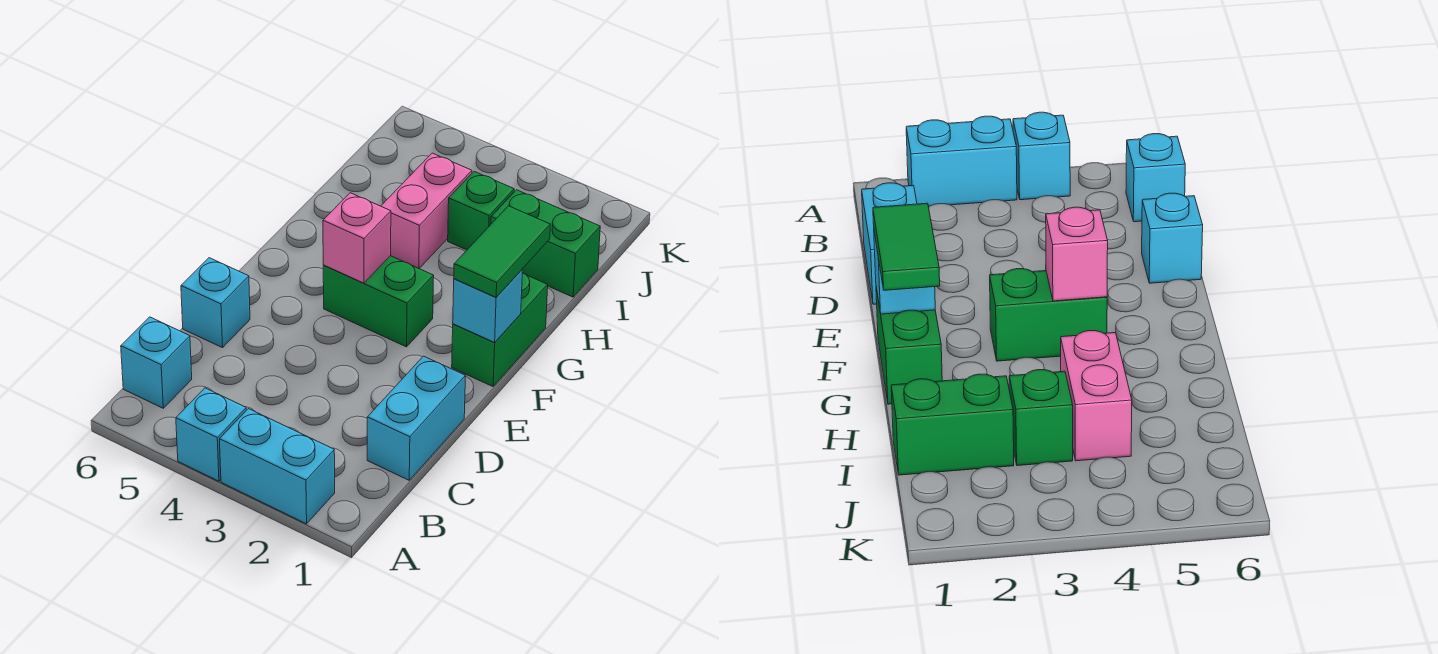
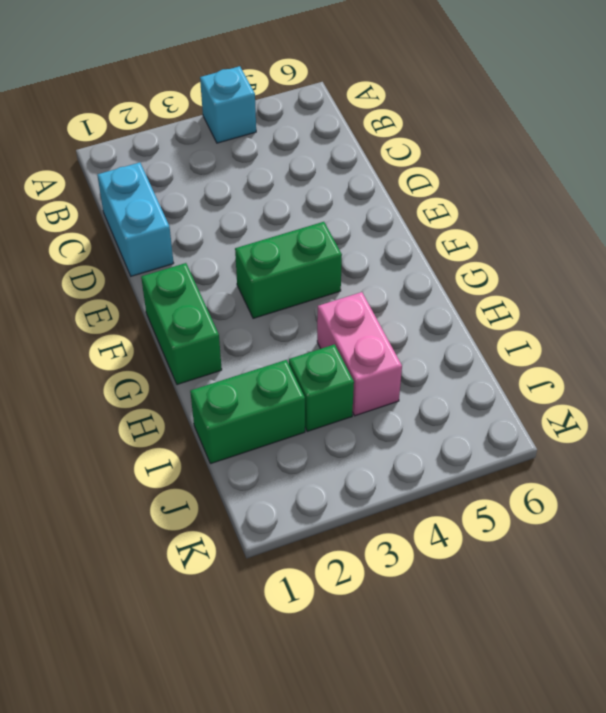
none -> cyan brick A2:A3 level 1
none -> cyan brick B6 level 1
none -> cyan brick D6 level 1

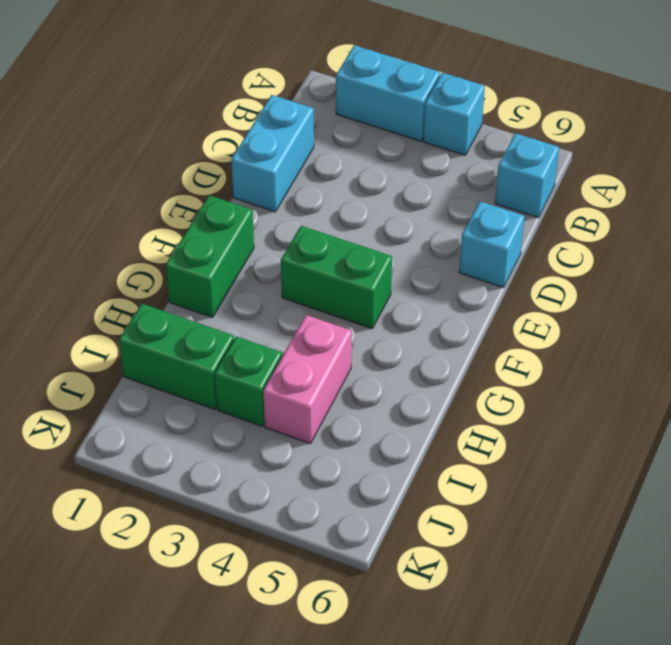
none -> cyan brick F1 level 2
none -> pink brick F4 level 2
none -> green tile F1:G1 level 3

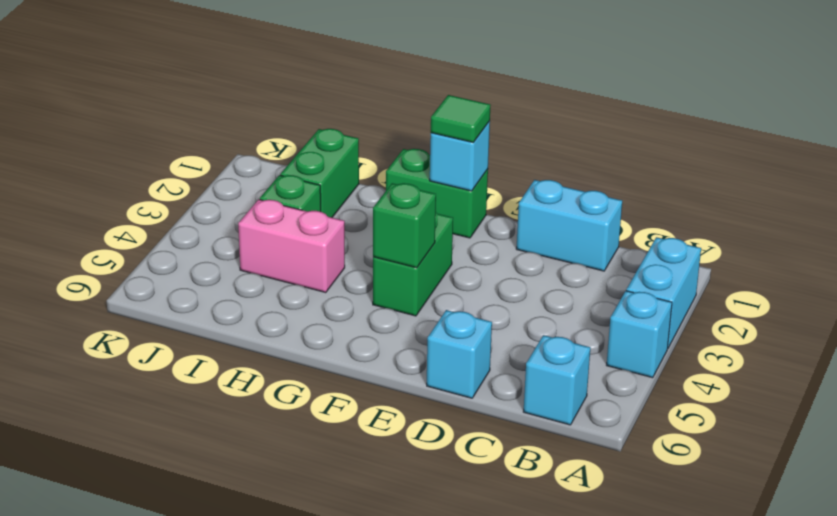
green tile F1 level 3 -> green tile F1:G1 level 3
green brick F4 level 2 -> pink brick F4 level 2

